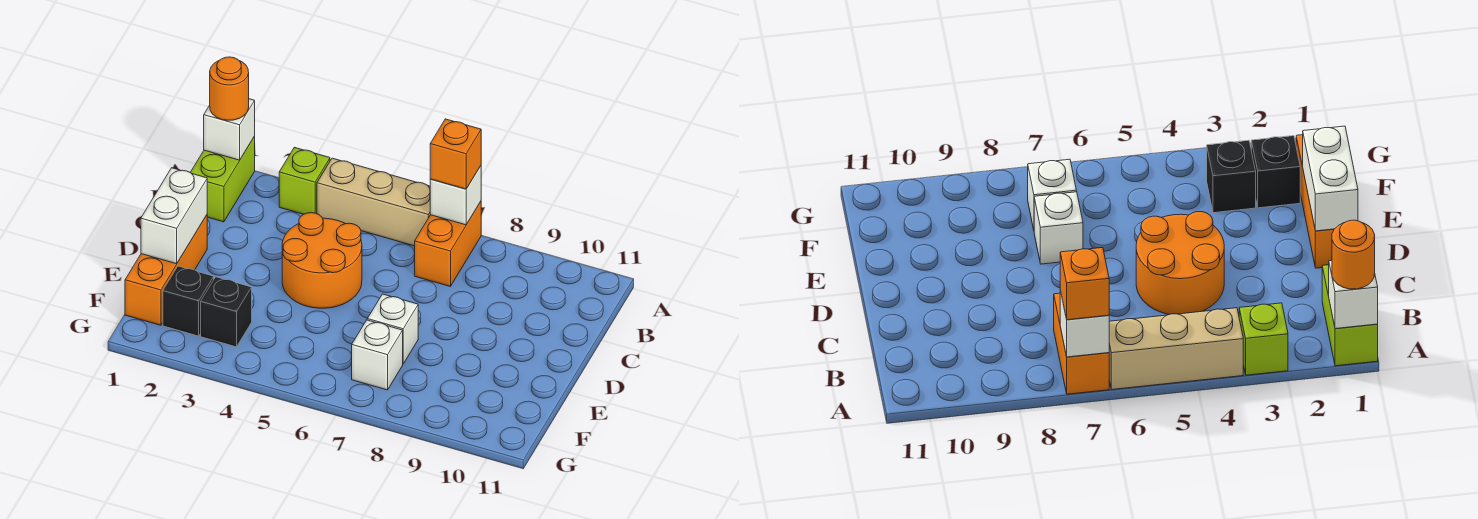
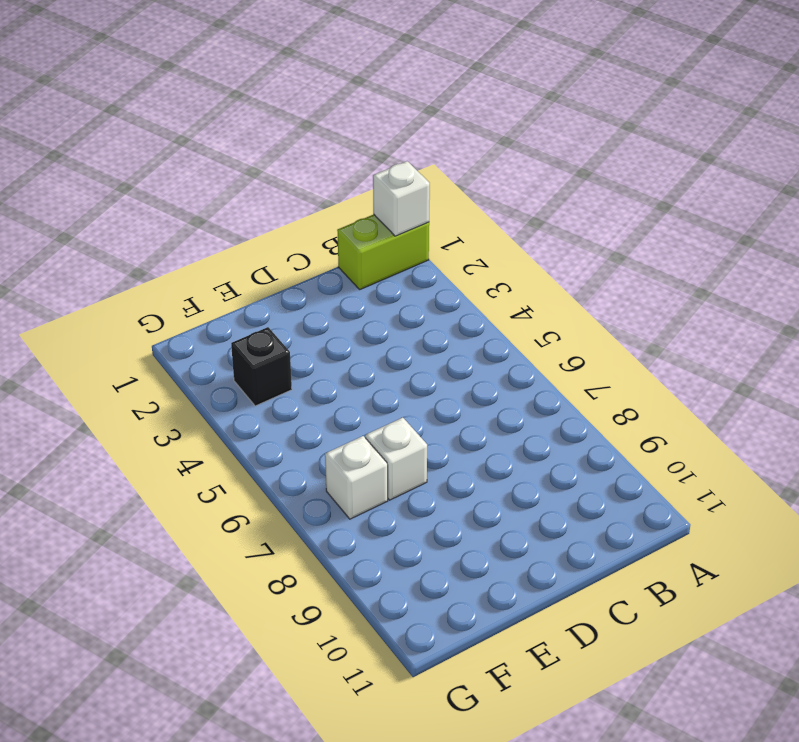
none -> lime brick A3 level 1
none -> tan brick A4:A6 level 1
none -> orange brick A7:B7 level 1

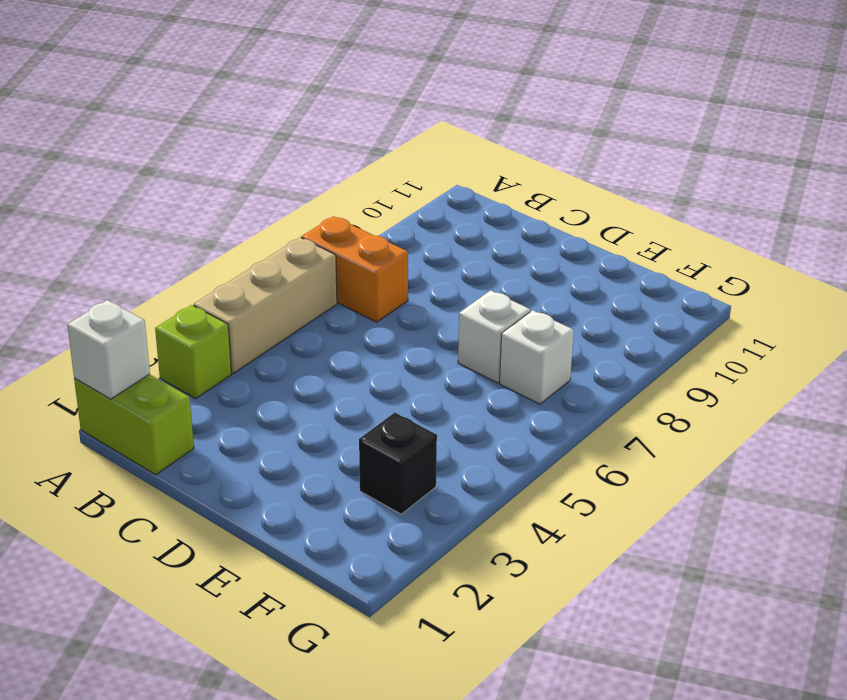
none -> orange round brick C4:D5 level 1
none -> orange brick D1:F1 level 1
none -> black brick F2 level 1

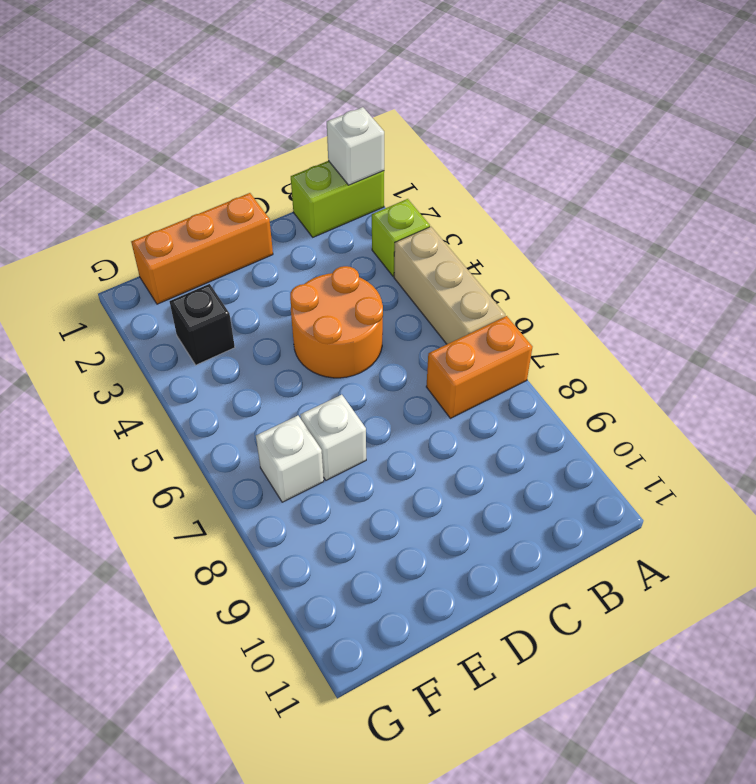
none -> black brick F2 level 1
none -> white brick A7 level 2
none -> white brick D1:E1 level 2

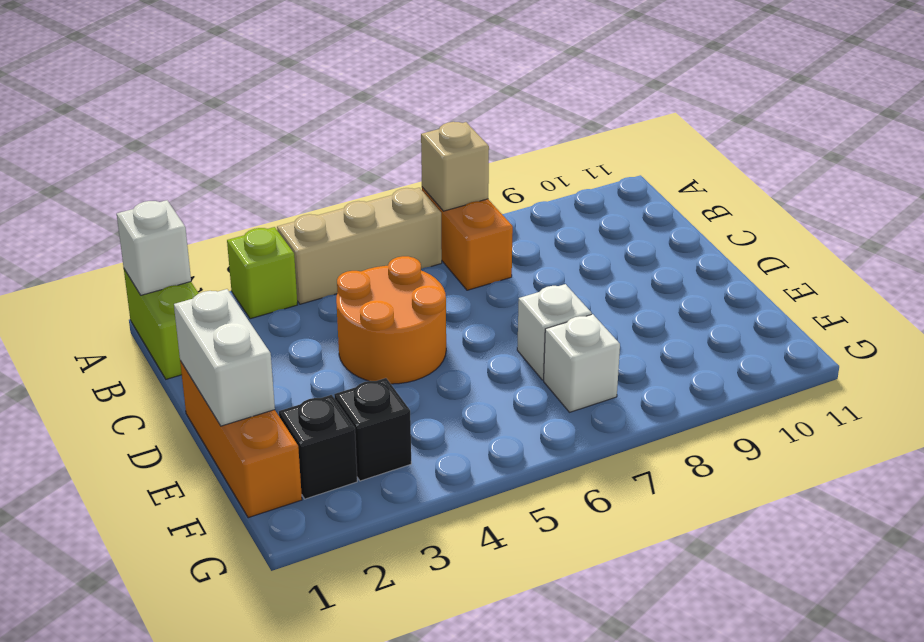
tan brick A7 level 2 -> white brick A7 level 2
none -> orange round brick A1 level 3
none -> orange brick A7 level 3

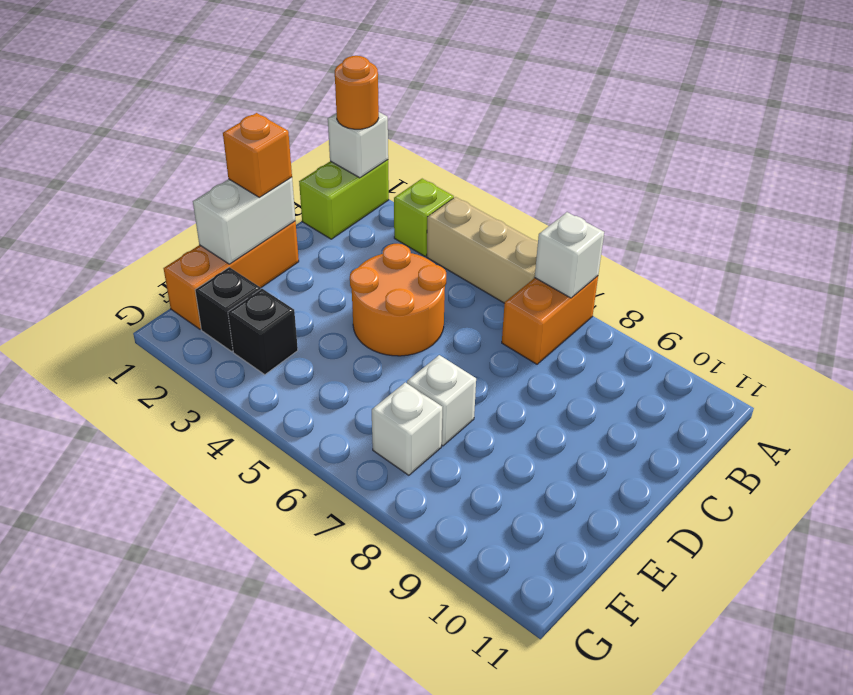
orange brick D1 level 3 -> orange brick A7 level 3

